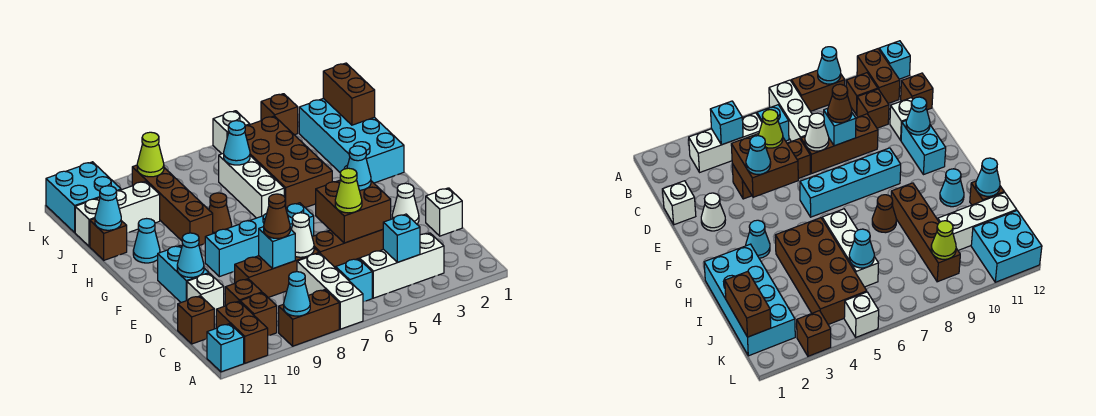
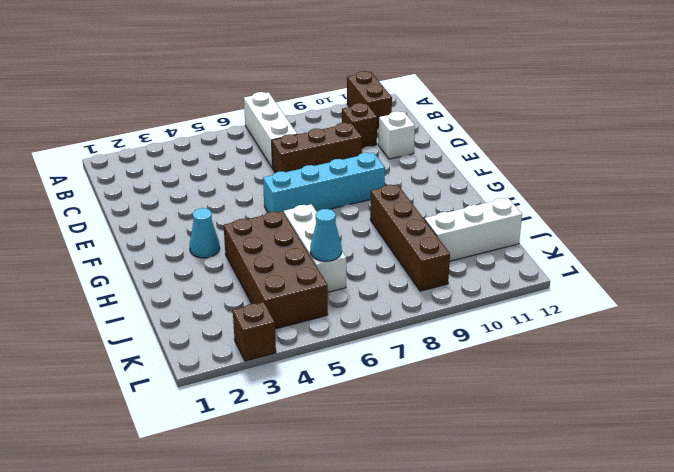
none -> brown brick A8:A9 level 1
none -> cyan brick A12 level 1
none -> white brick B3:B5 level 1
none -> cyan brick B6 level 1

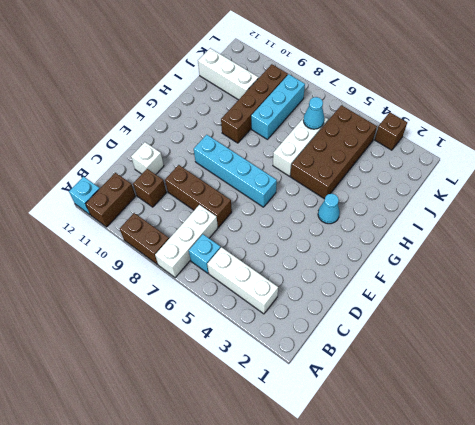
cyan brick I8:K8 level 1 -> none
none -> brown brick B10 level 1
none -> brown brick C12 level 1
none -> white brick D1 level 1
none -> brown brick D4:D6 level 1

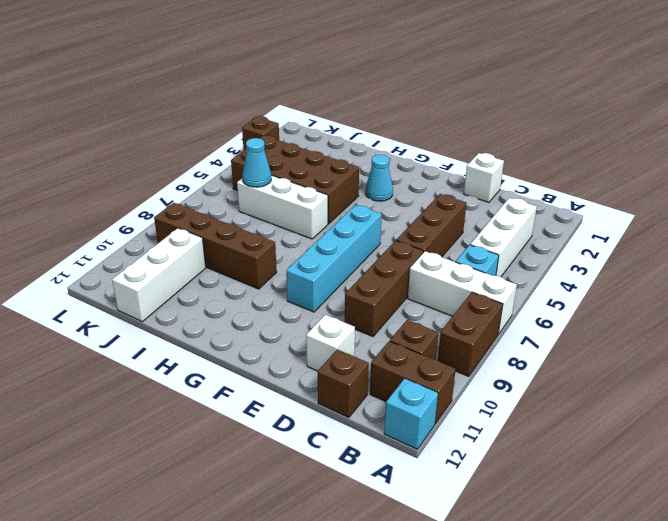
none -> brown brick C10 level 1
none -> white cone E2 level 1
none -> cyan brick E11:F11 level 1
none -> cyan brick H1:K2 level 1

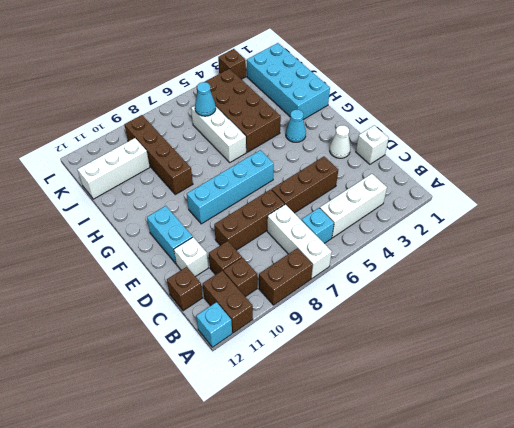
none -> brown cone H8 level 1
none -> cyan cone H11 level 1
none -> brown brick I12 level 1
none -> cyan brick K11:L12 level 1

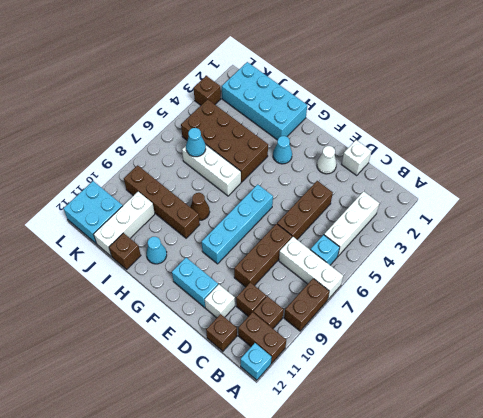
none -> white brick L5 level 1
none -> cyan cone A9 level 2
none -> cyan brick B4 level 2
none -> brown brick D4:E5 level 2

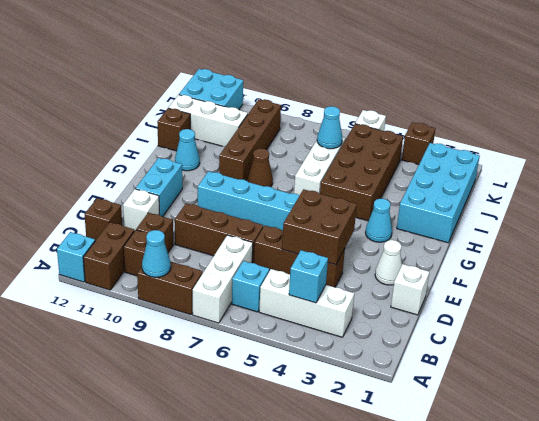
none -> white cone D7 level 2
none -> cyan brick D8 level 2
none -> cyan cone E11 level 2
none -> cyan cone I12 level 2

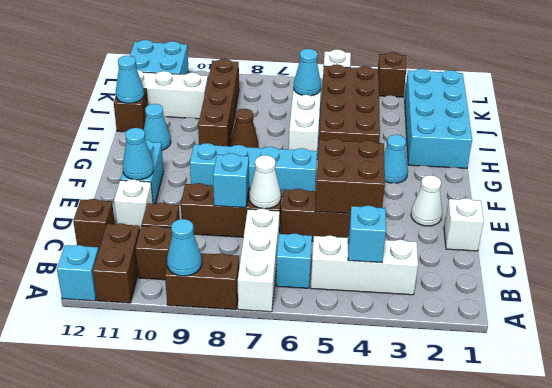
none -> brown brick J1:K1 level 2
none -> lime cone K9 level 2
none -> lime cone D5 level 3
none -> brown cone D8 level 3

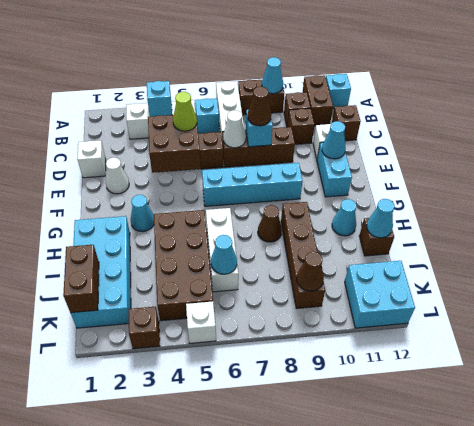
brown cone K9 level 2 -> lime cone K9 level 2
none -> white brick J10:J12 level 1
none -> cyan cone E4 level 3

